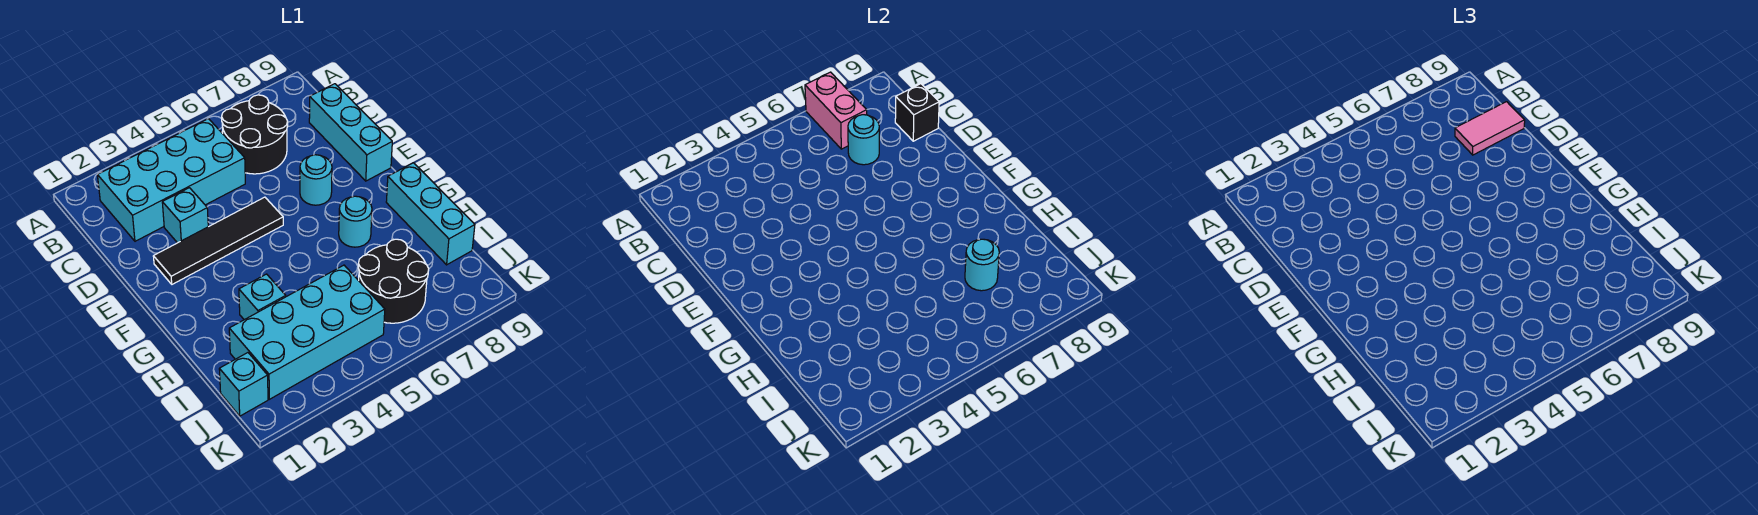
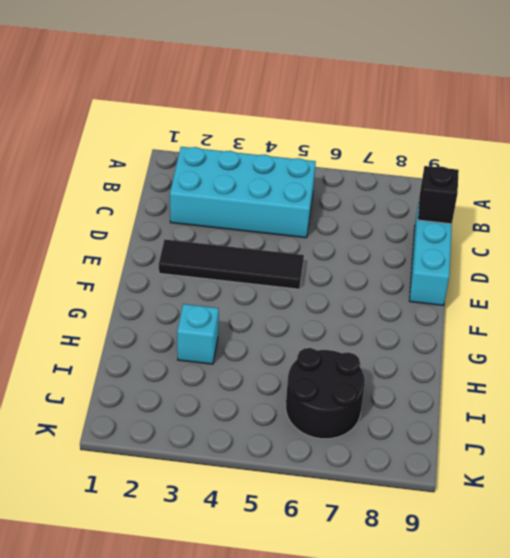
none -> black round brick B6:C7 level 1
none -> cyan brick D3 level 1
none -> cyan round brick E7 level 1

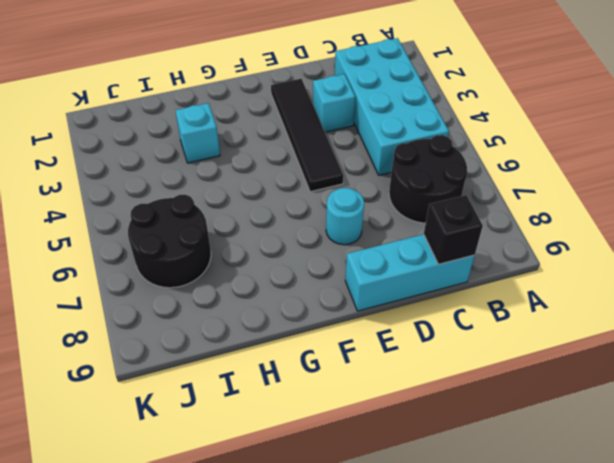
none -> cyan round brick G7 level 1
none -> cyan brick G9:I9 level 1
none -> cyan brick I2:J5 level 1

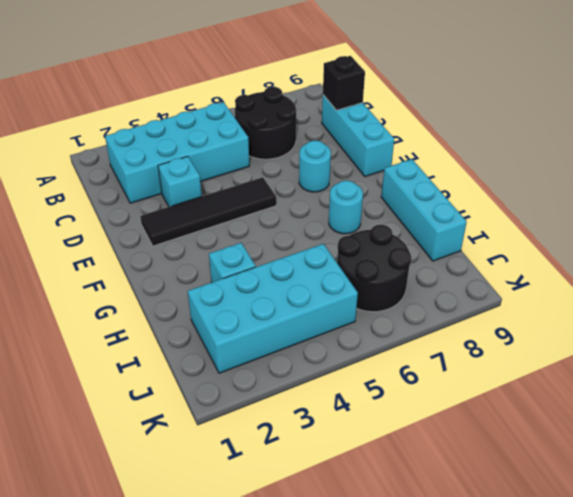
none -> cyan brick J1 level 1
none -> pink brick A7:B7 level 2
none -> cyan round brick C7 level 2

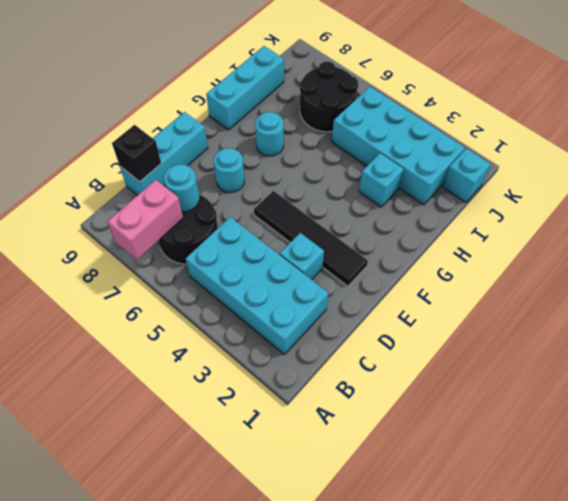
none -> cyan round brick I7 level 2
none -> pink tile C8:C9 level 3

